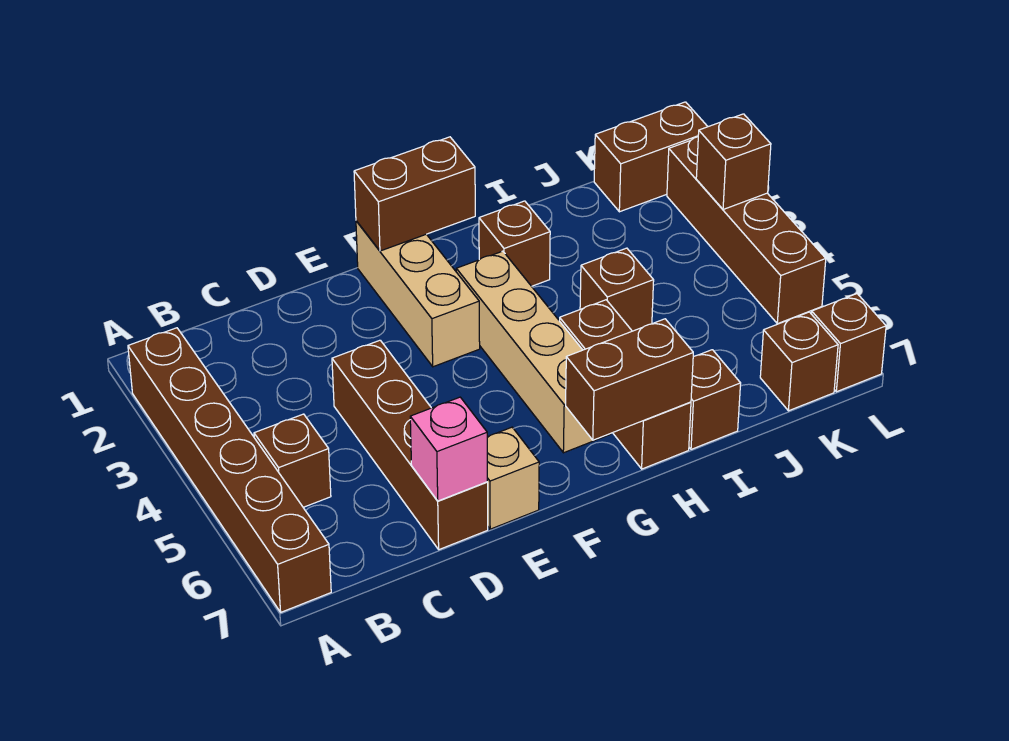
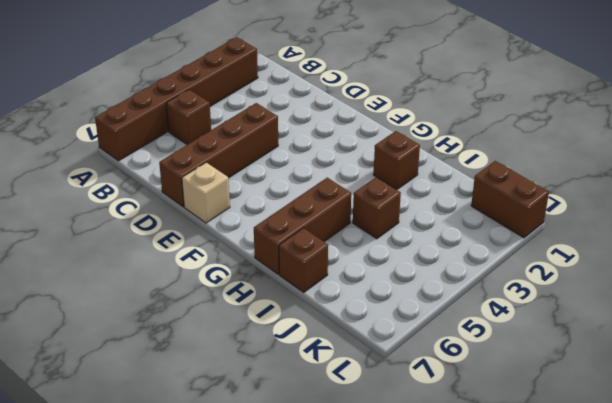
none -> tan brick F1:F3 level 1
none -> tan brick G3:G6 level 1
none -> brown brick K7 level 1

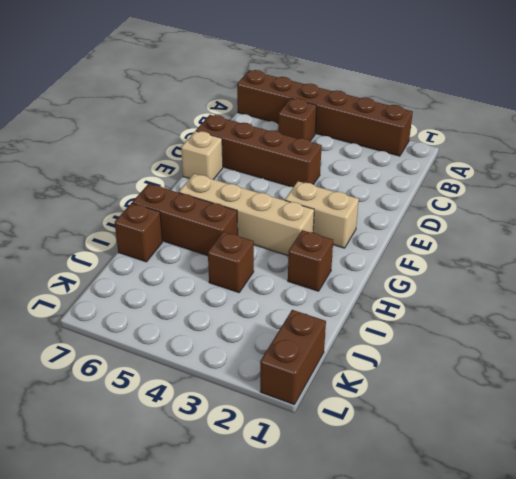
tan brick F2:F3 level 1 -> tan brick F1:F3 level 1
none -> brown brick K7 level 1
none -> brown brick L2:L5 level 1
none -> brown brick L7 level 1

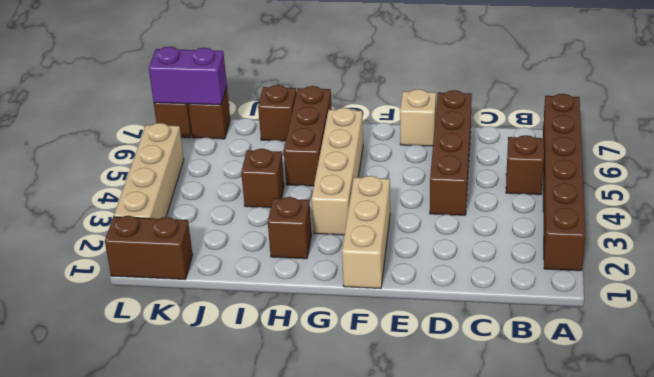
purple brick K7:L7 level 2 -> none
tan brick L2:L5 level 1 -> brown brick L2:L5 level 1
none -> pink brick D7 level 2
none -> brown brick F1:G1 level 2
none -> brown brick G7:H7 level 2

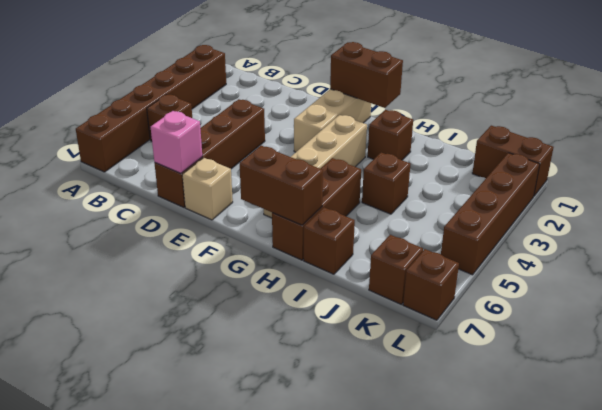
none -> brown brick L3 level 2

